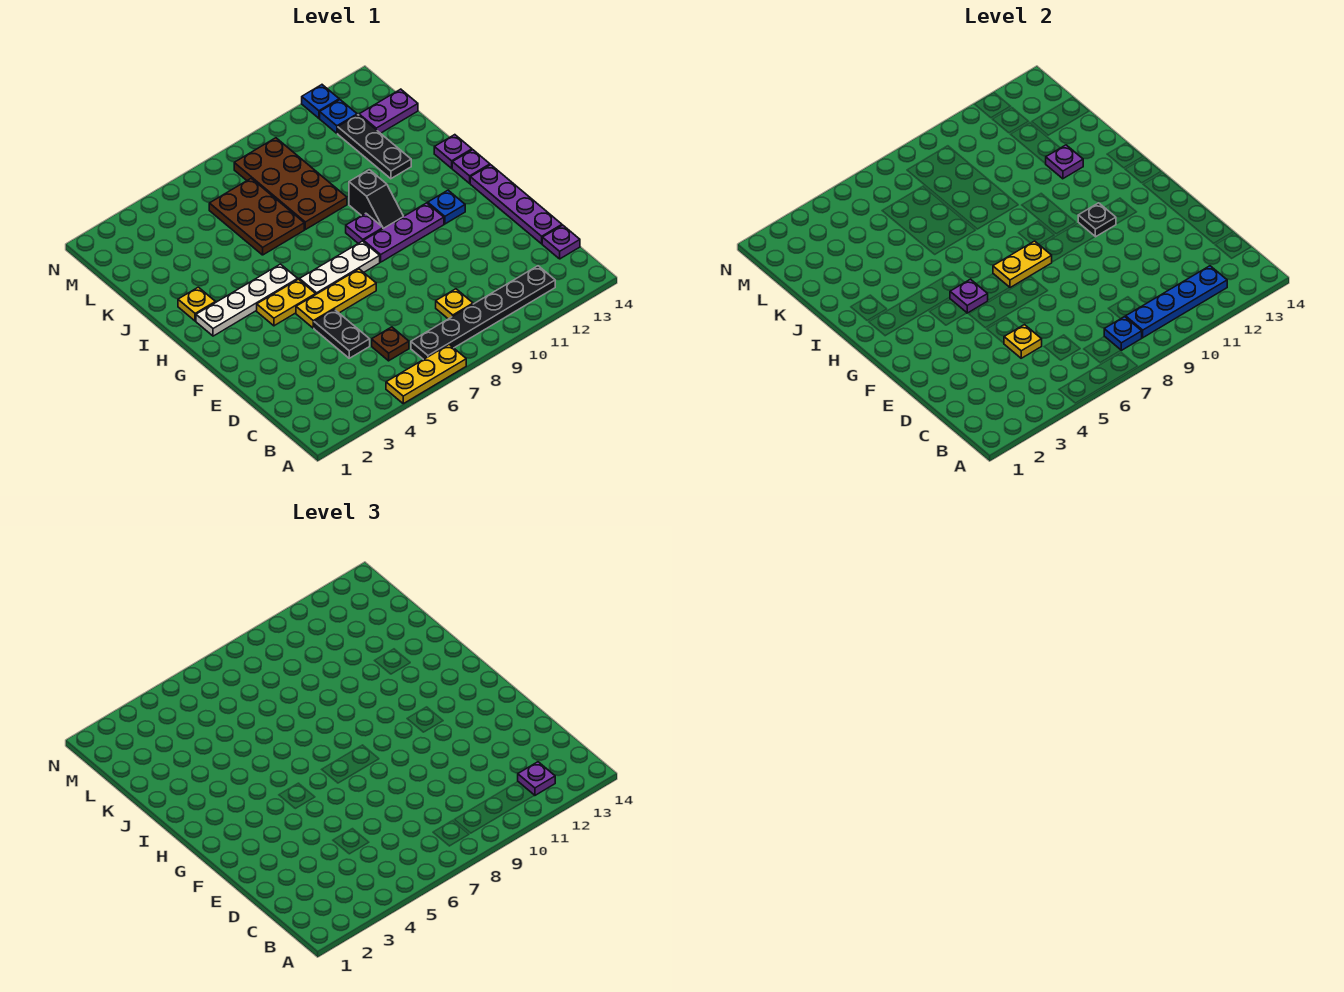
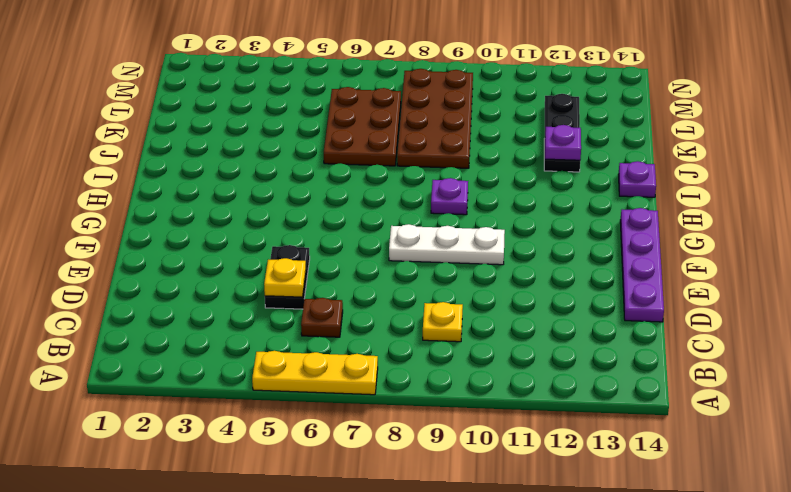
white plate F8:F10 level 1 -> white plate G6:G8 level 1
none -> black plate B7:B12 level 1
none -> purple plate C14 level 1
none -> yellow plate F5:F7 level 1
none -> yellow plate G4:G5 level 1

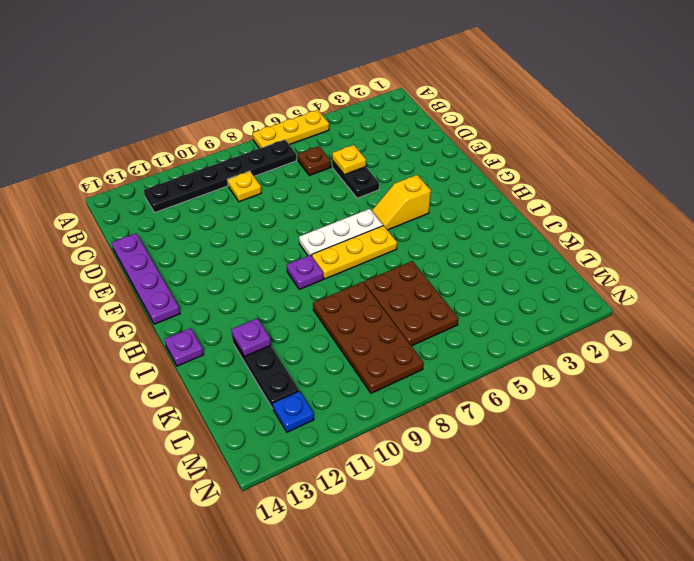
yellow slope G4:G5 level 1 top 4 -> yellow plate G4:G5 level 1
yellow plate H6:H8 level 1 -> yellow plate F5:F7 level 1
none -> purple plate C14 level 1
none -> purple plate G9:G11 level 1
none -> blue plate G12 level 1
none -> white plate H2:H5 level 1

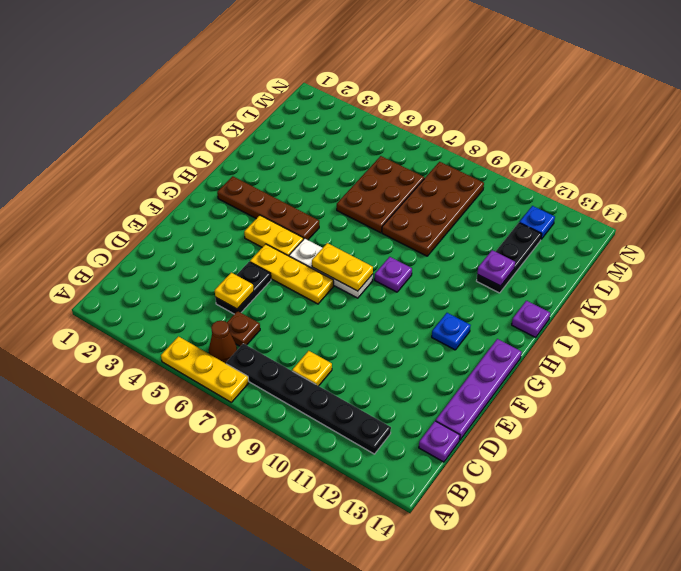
brown cone B6 level 1 -> none
brown plate H2:H5 level 1 -> white plate H2:H5 level 1
none -> purple plate G9:G11 level 1
none -> black slope H10:I10 level 1 top I
none -> purple plate H14 level 1
none -> yellow plate I2 level 1

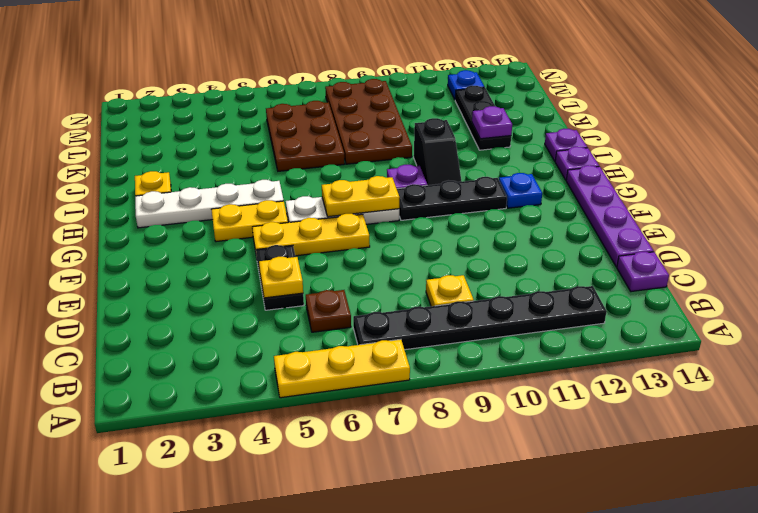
black plate G9:G11 level 1 -> purple plate G9:G11 level 1
none -> purple plate L13:L14 level 1
none -> blue plate N12 level 1
none -> blue plate B8 level 2
none -> blue plate B9:B12 level 2

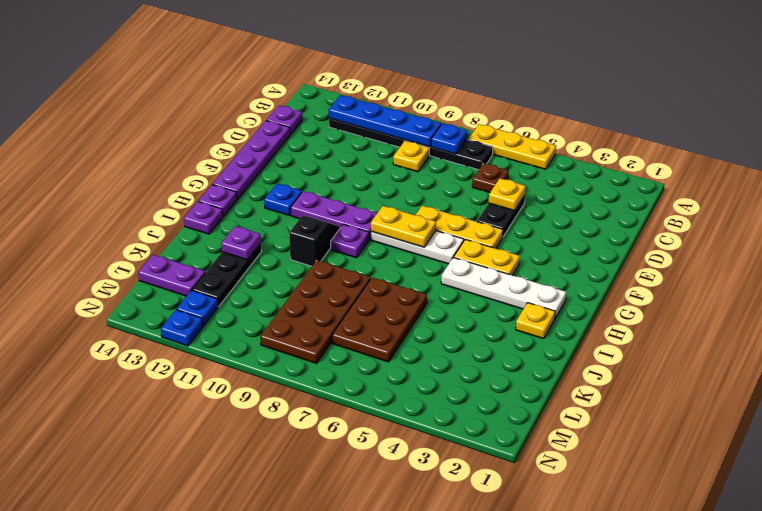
none -> purple plate G5 level 2
none -> black plate G11 level 2
none -> purple plate B12 level 3

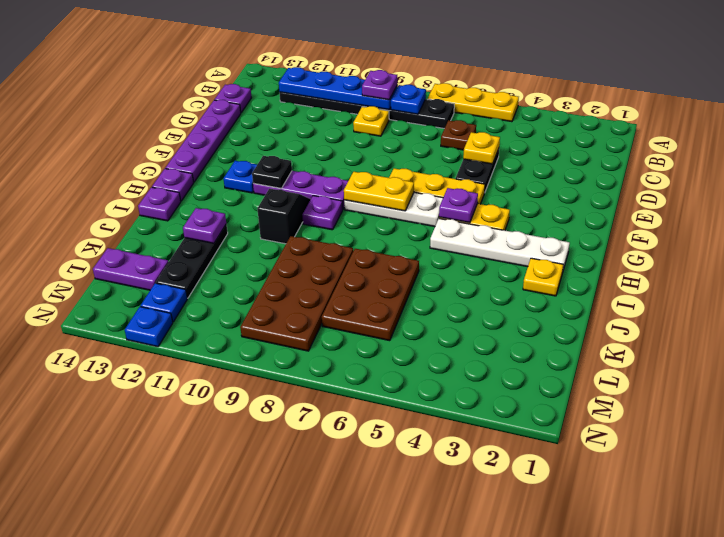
purple plate B9 level 3 -> purple plate B12 level 3

